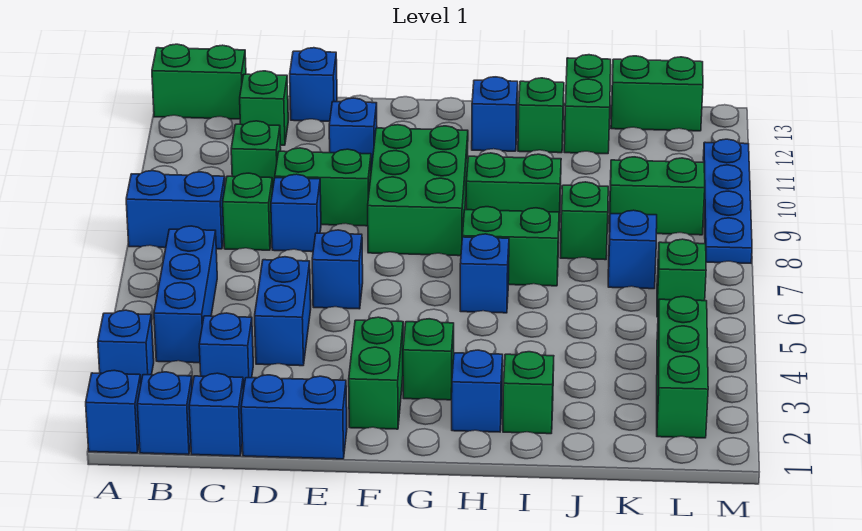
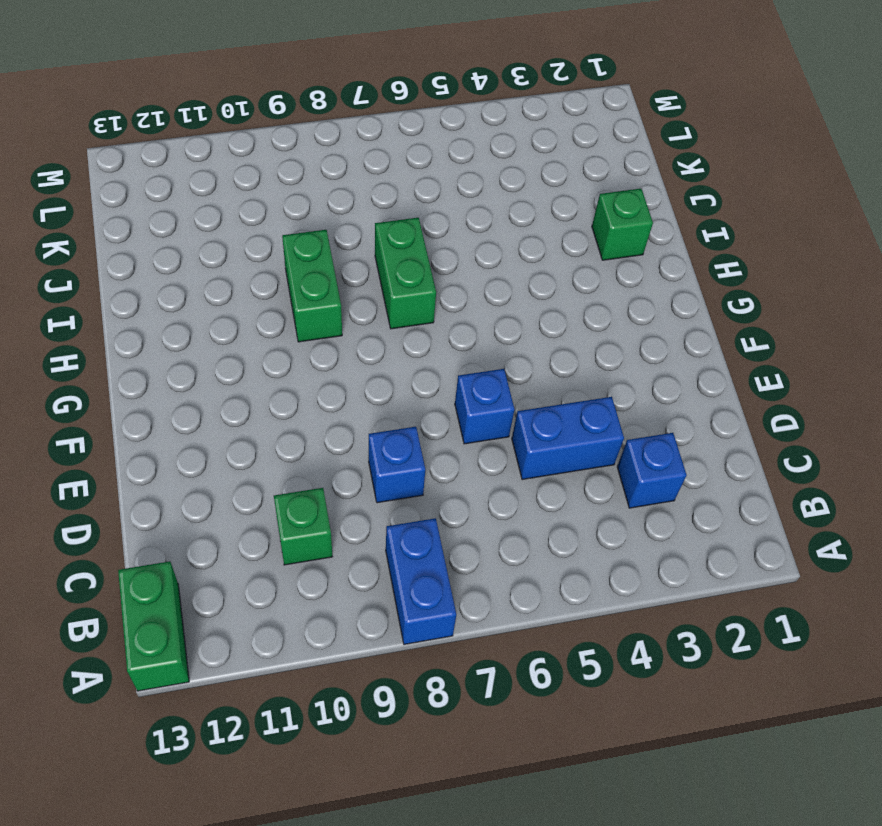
none -> blue brick A1 level 1
none -> blue brick A3 level 1
none -> blue brick B1 level 1
none -> blue brick B4:B6 level 1

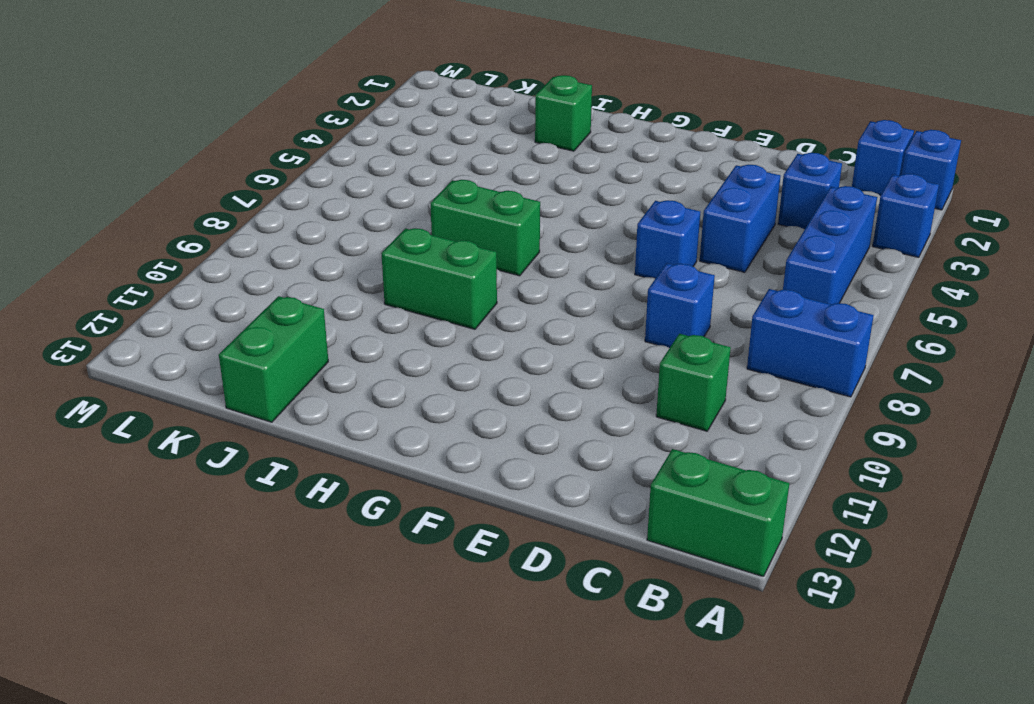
none -> blue brick C1 level 1
none -> green brick C8 level 1
none -> green brick C12 level 1
none -> blue brick D1:E1 level 1

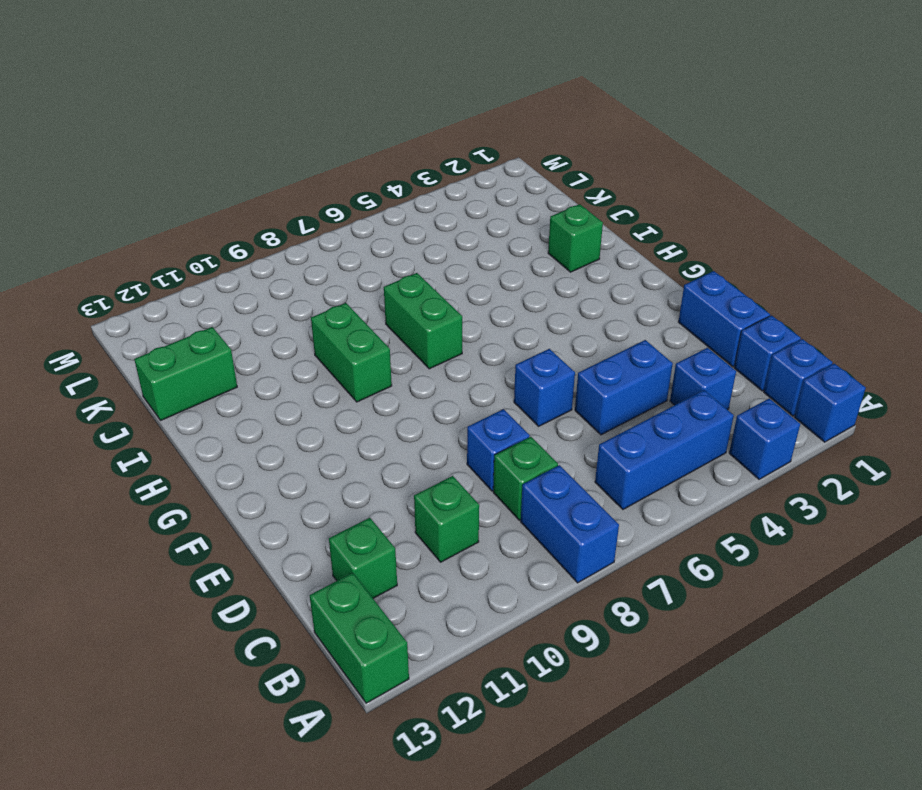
none -> green brick D9:E9 level 1
none -> blue brick D13 level 1
none -> blue brick E11 level 1
none -> green brick F2:F3 level 1

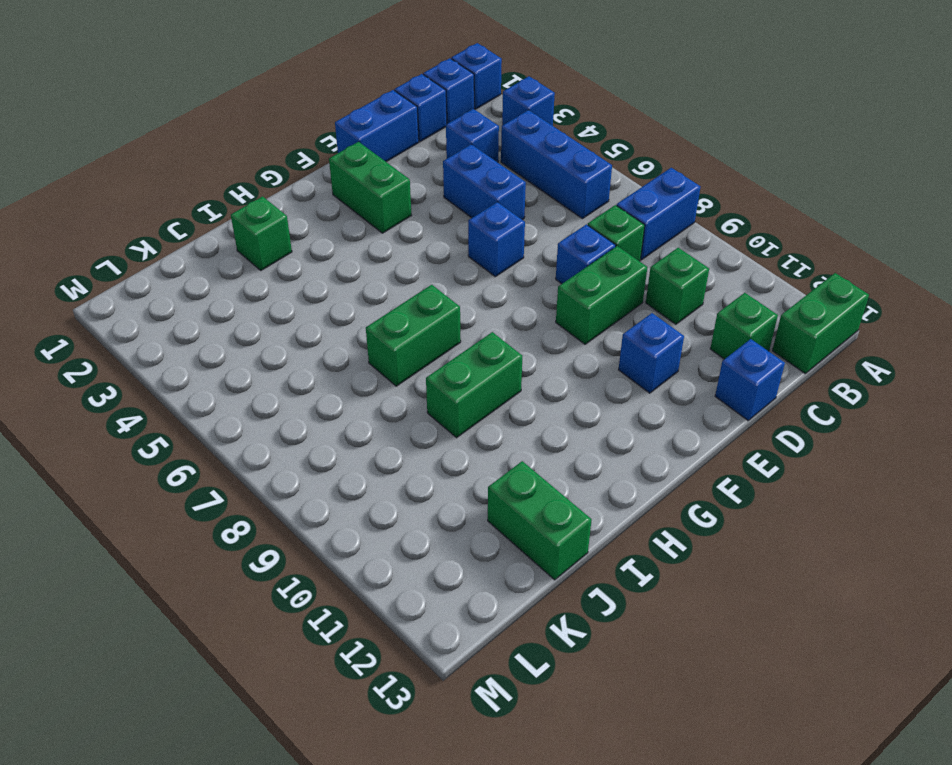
none -> green brick F8:G10 level 1
none -> green brick G3 level 1
none -> blue brick H2 level 1
none -> blue brick H6 level 1

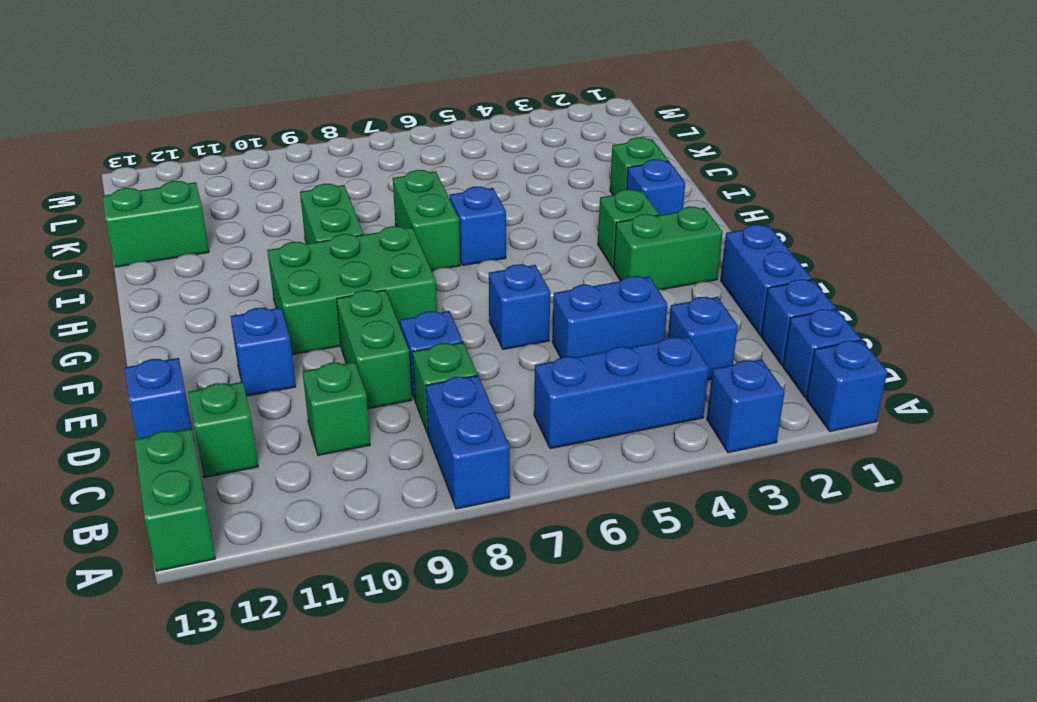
none -> blue brick H12 level 1
none -> green brick I12 level 1
none -> green brick J8 level 1
none -> blue brick K7 level 1

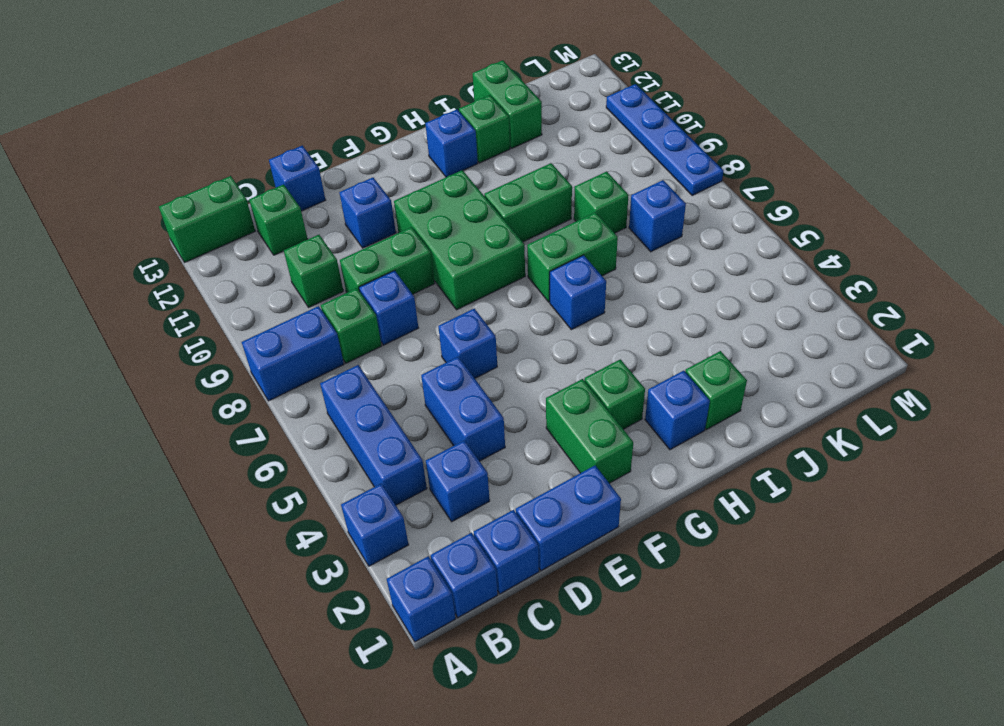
none -> green brick K9:L9 level 1
none -> green brick K13:L13 level 1
none -> green brick L2:L4 level 1
none -> green brick L6 level 1

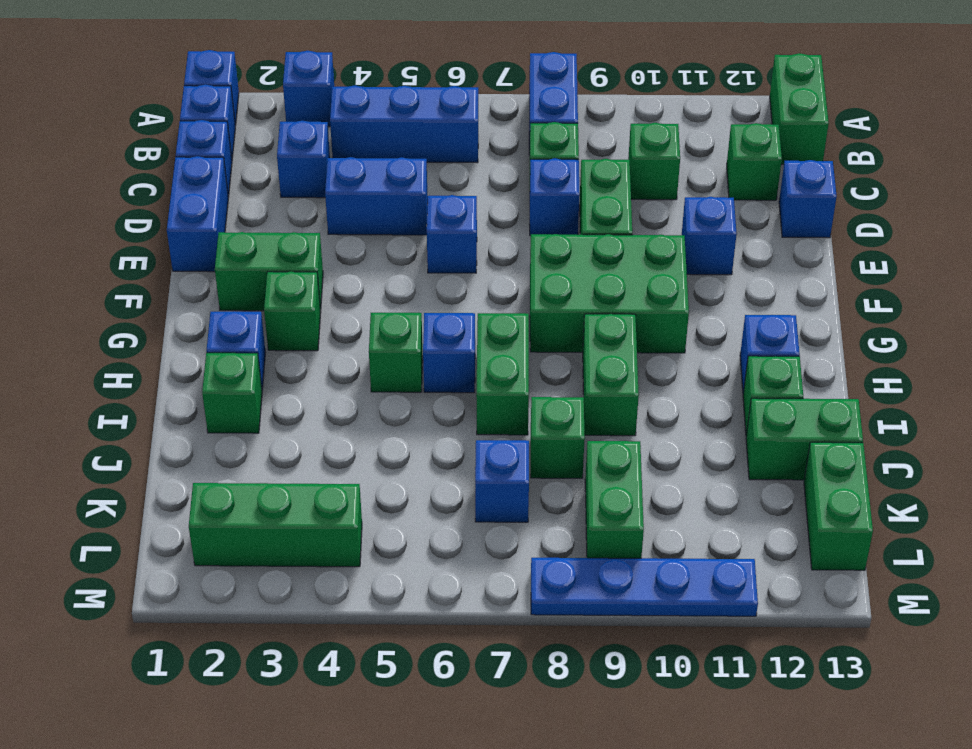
green brick H5 level 1 -> green brick L6 level 1

